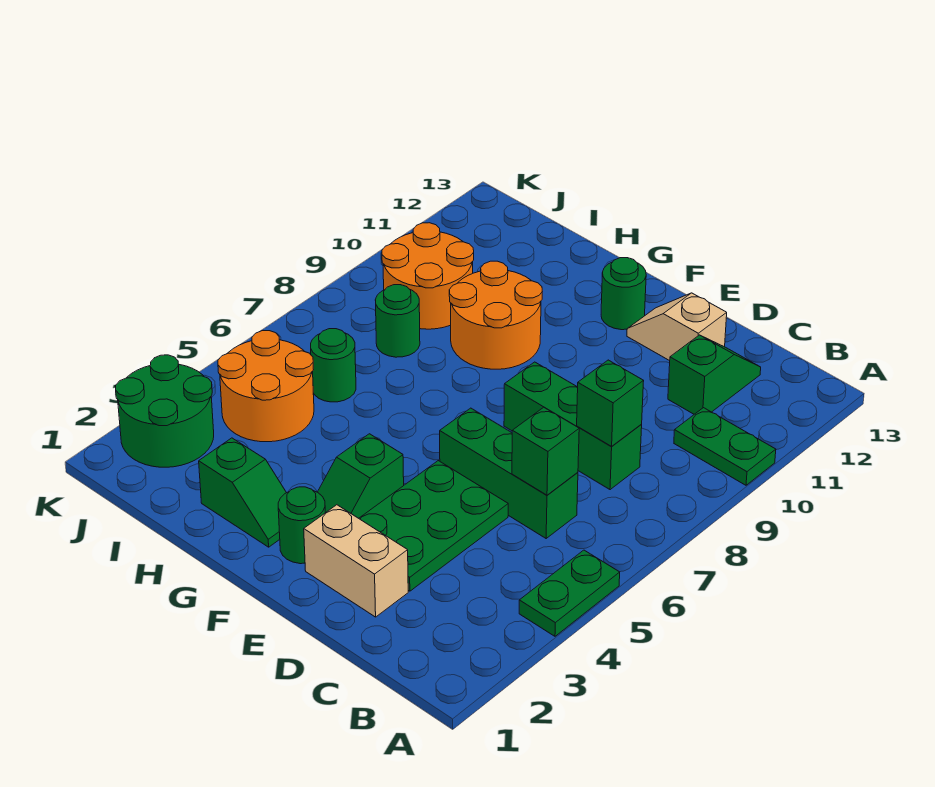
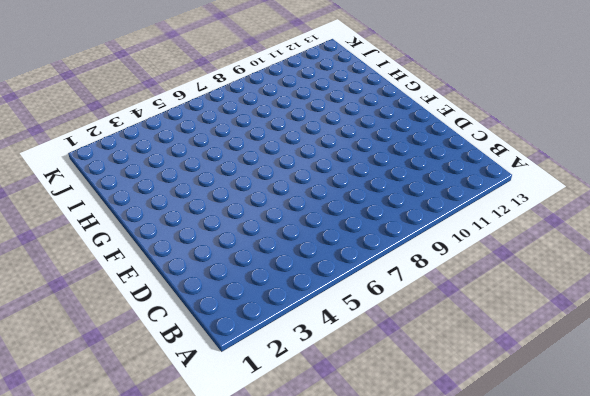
none -> green plate A4:A5 level 1
none -> green plate A10:B10 level 1
none -> green brick C6:E6 level 1

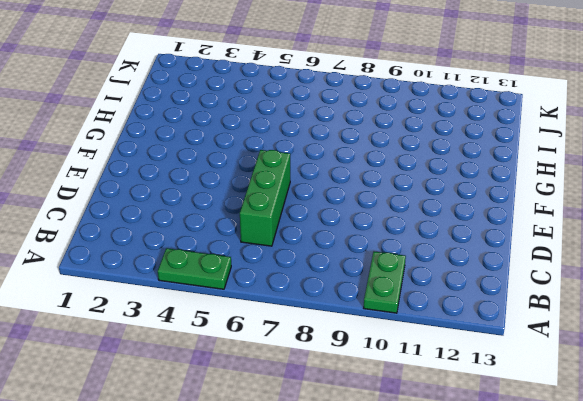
none -> green brick C8:E8 level 1
none -> green slope C11:C12 level 1 top 11
none -> tan brick D2:E2 level 1

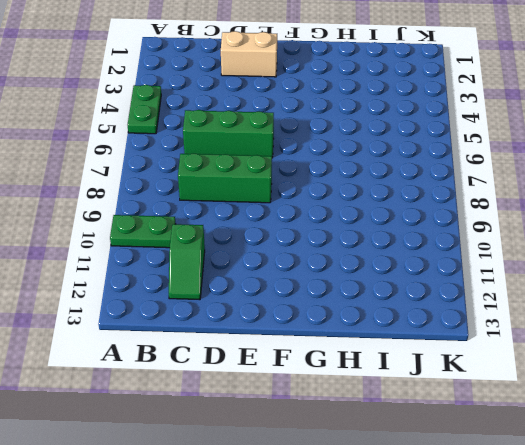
none -> green plate D3:E5 level 1
none -> tan slope D12:E12 level 1 top D
none -> green round brick F2 level 1

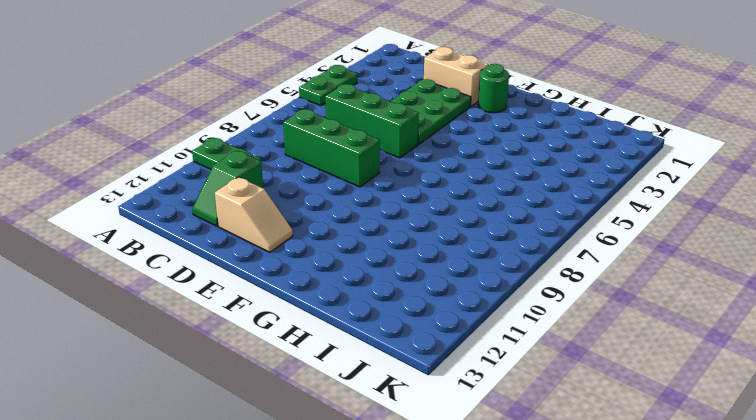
none -> green slope F3:F4 level 1 top 4
none -> green round brick F12 level 1
none -> green slope G2:H2 level 1 top H

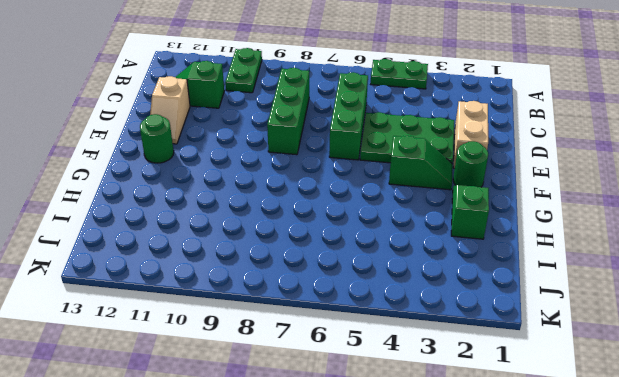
none -> orange round brick G9:H10 level 1
none -> orange round brick I4:J5 level 1
none -> green round brick I6 level 1

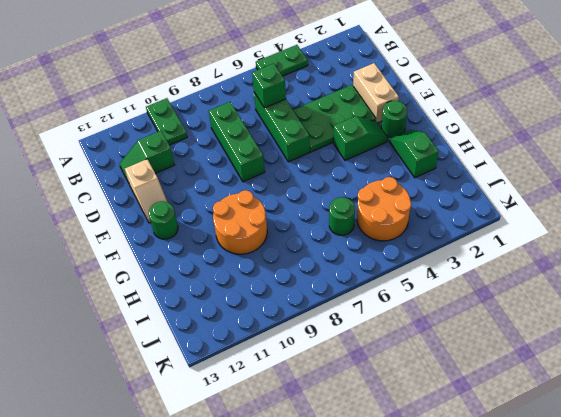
none -> green round brick I8 level 1
none -> orange round brick I9:J10 level 1
none -> green round brick J2:K3 level 1

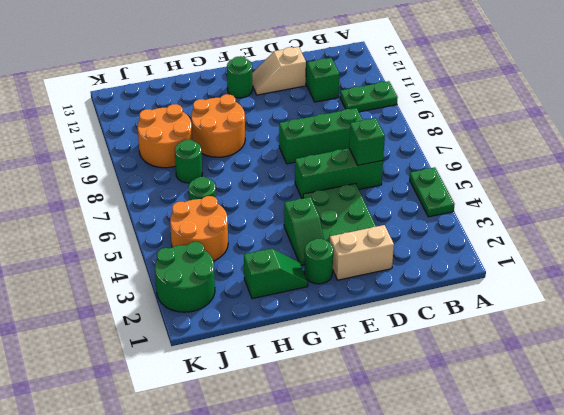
none -> green brick C8 level 2

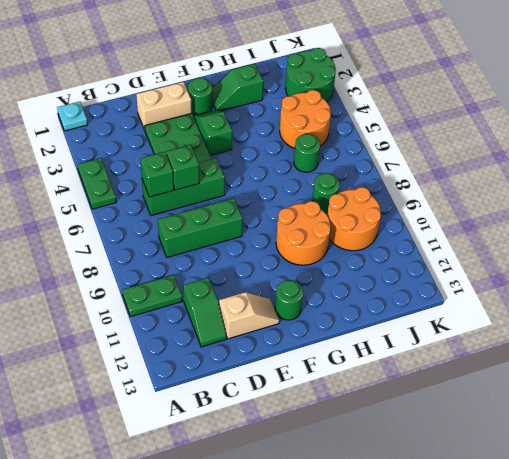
cyan plate A1 level 1 -> none
green brick D6 level 2 -> green brick C8 level 2

